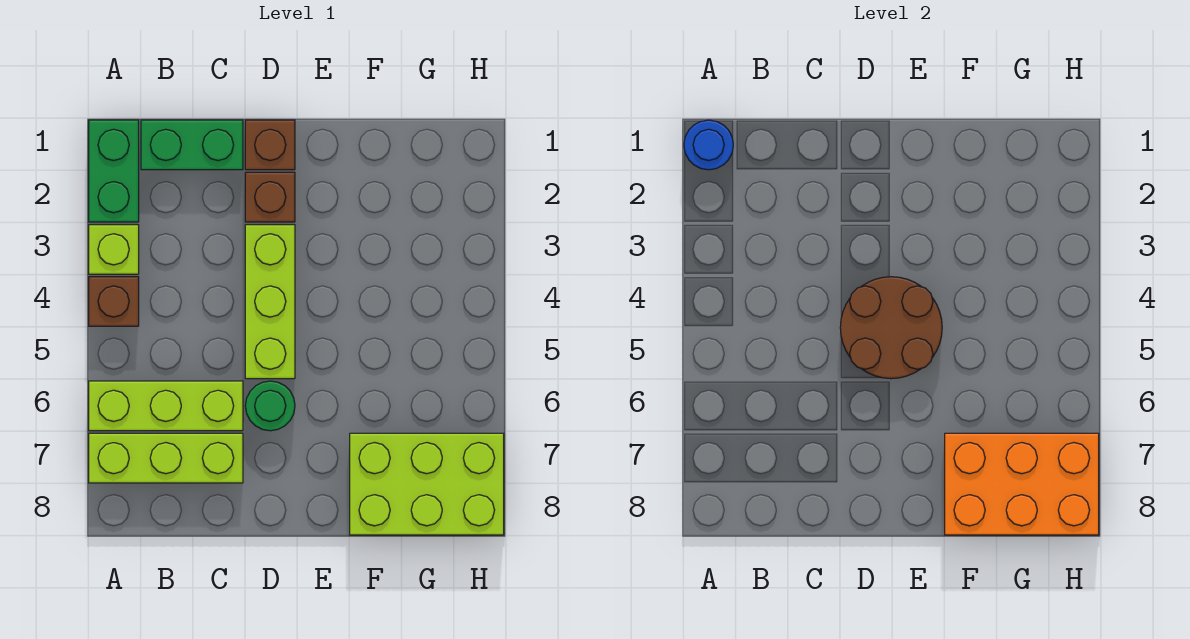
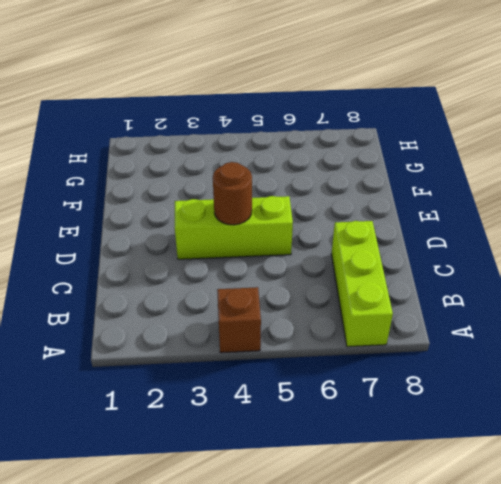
brown round brick D4 level 2 -> brown round brick D4:E5 level 2
none -> green brick A1:A2 level 1
none -> lime brick A3 level 1
none -> lime brick A6:C6 level 1

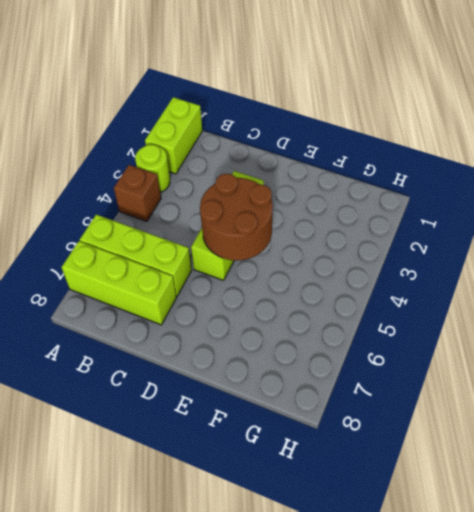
lime brick A1:A2 level 1 -> green brick A1:A2 level 1
lime round brick A3 level 1 -> lime brick A3 level 1
none -> green brick B1:C1 level 1
none -> brown brick D1 level 1
none -> brown brick D2 level 1

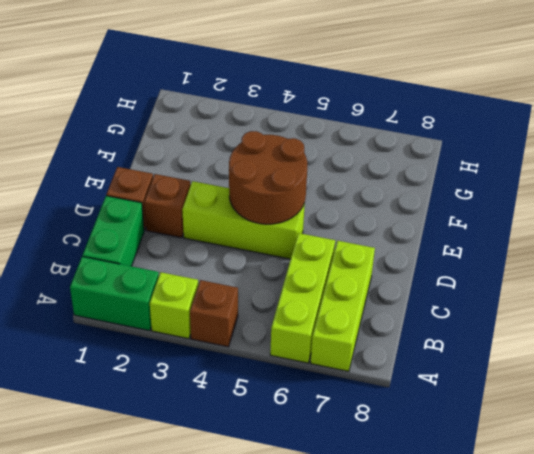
none -> green round brick D6 level 1
none -> lime brick F7:H8 level 1
none -> blue round brick A1 level 2

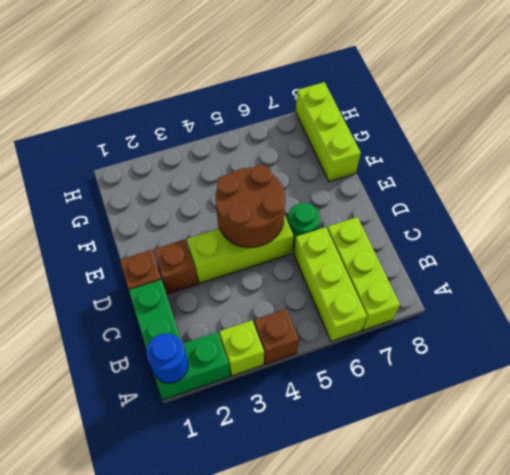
lime brick F8:H8 level 1 -> lime brick F7:H8 level 1
none -> orange brick F7:H8 level 2

